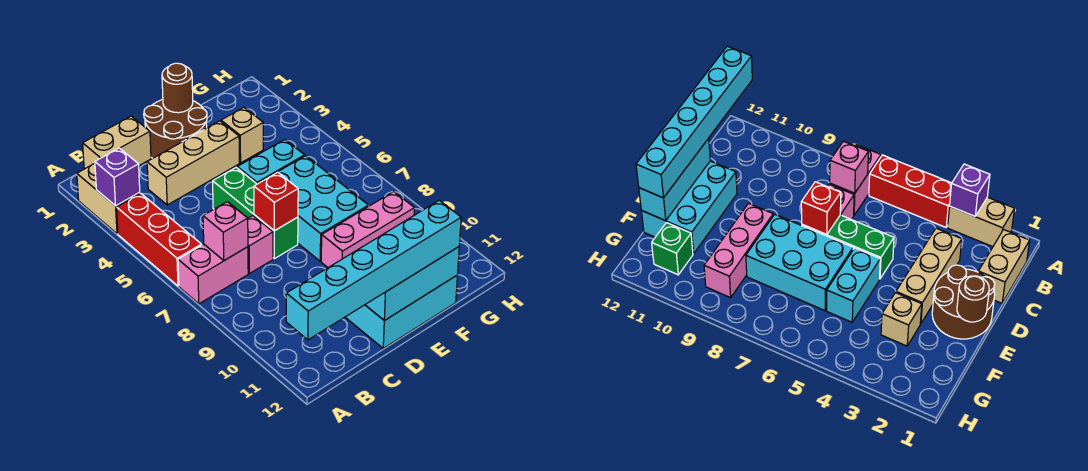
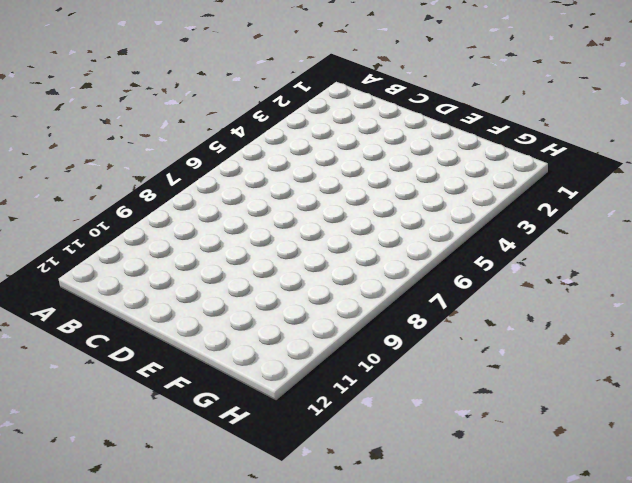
none -> tan brick A2:A3 level 1
none -> red brick A4:A6 level 1
none -> pink brick A7:B7 level 1

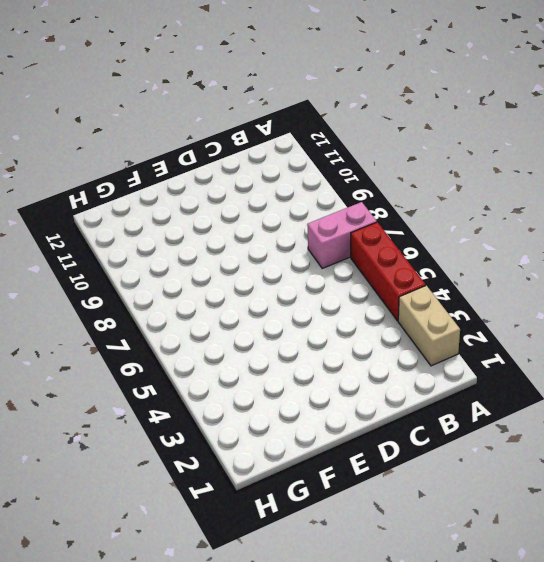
none -> tan brick B1:C1 level 1
none -> tan brick C3:E3 level 1
none -> pink brick C7 level 1

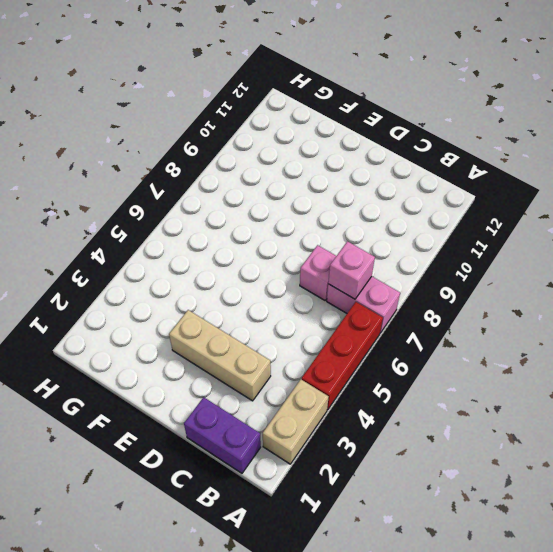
purple brick B1:C1 level 1 -> tan brick B1:C1 level 1
none -> brown round brick D1:E2 level 1
none -> green brick D5:D7 level 1
none -> cyan brick D11:F12 level 1

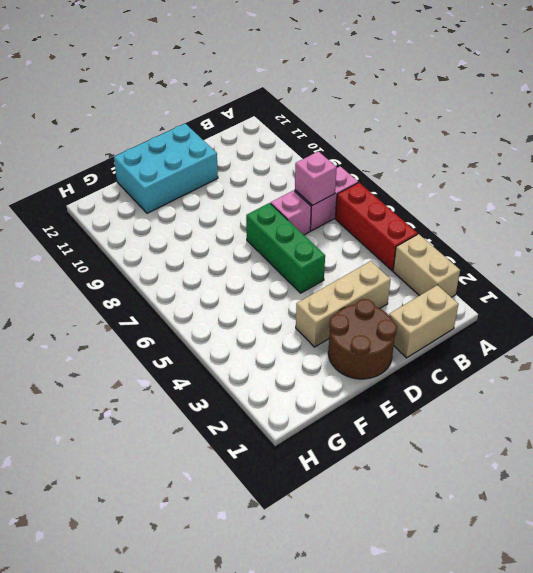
none -> cyan brick E5:F5 level 1
none -> cyan brick E6:F8 level 1
none -> pink brick E9:G9 level 1

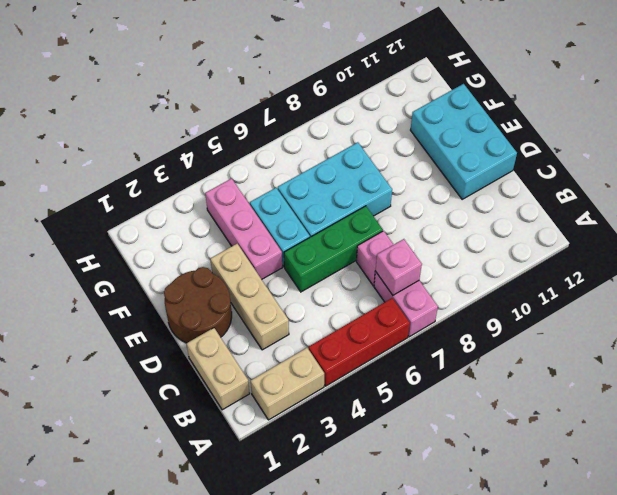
pink brick E4:G4 level 1 -> pink brick E9:G9 level 1
none -> tan brick F3 level 1
none -> green brick G11 level 1
none -> purple brick A3 level 2

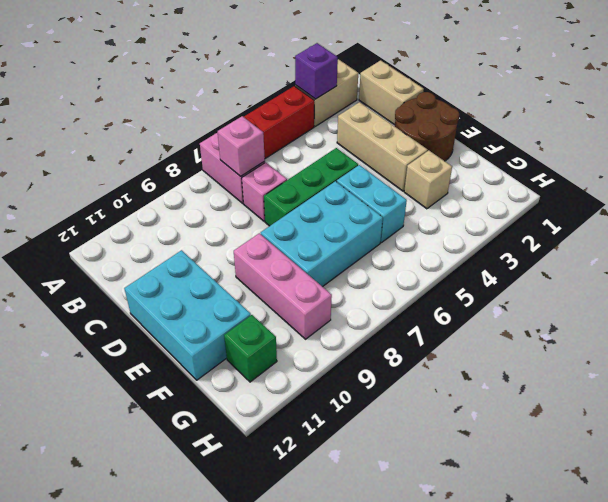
none -> red brick D7 level 2
none -> cyan brick D12:F12 level 2
none -> brown round brick E1 level 2

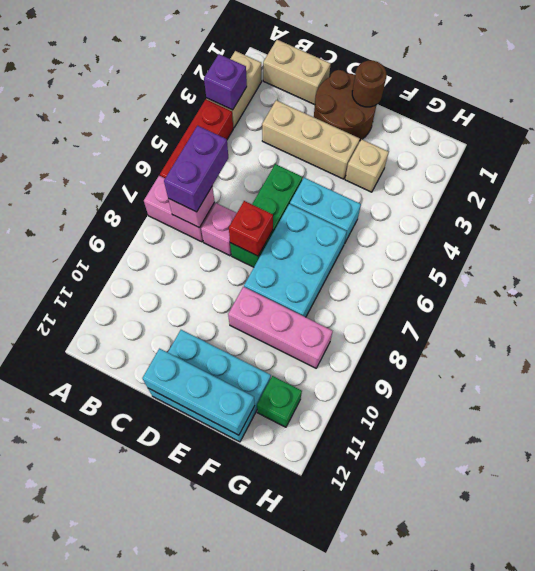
purple brick B6:B7 level 3 -> none
none -> cyan brick A12:F12 level 3

